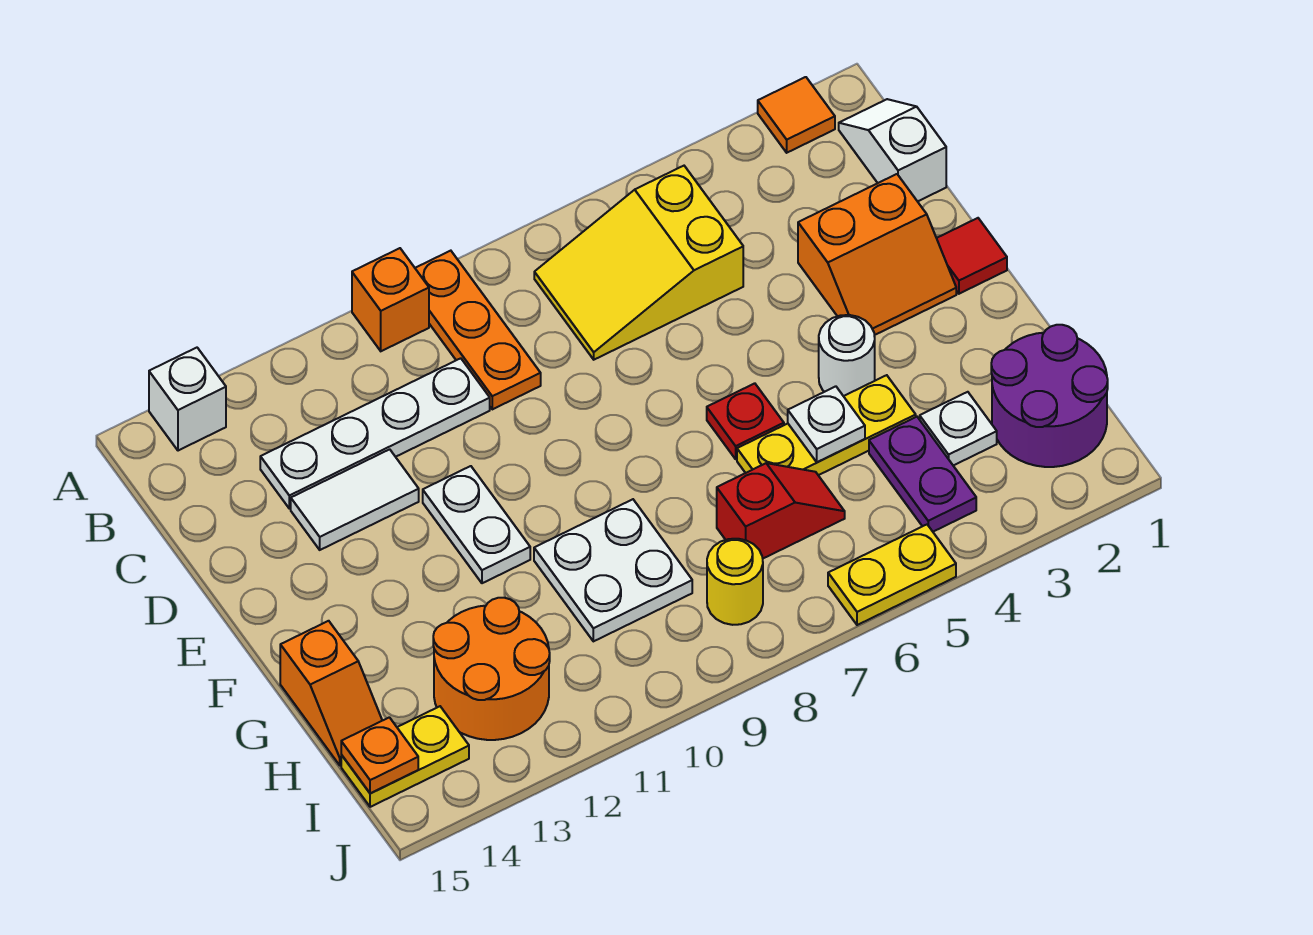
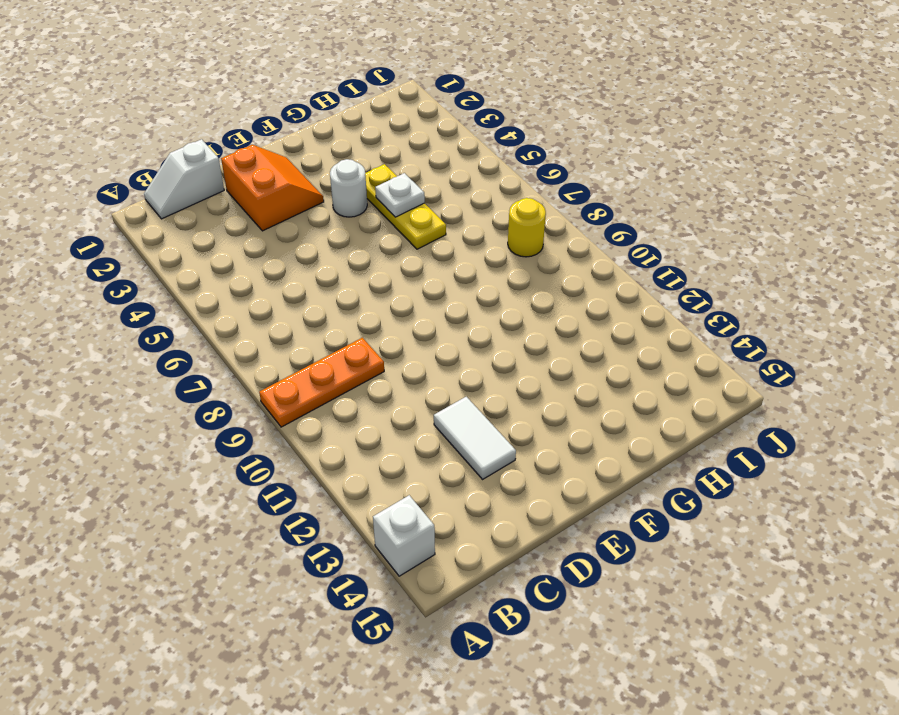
none -> orange tile A2 level 1
none -> orange brick A10 level 1
none -> yellow slope B5:C7 level 1 top 5

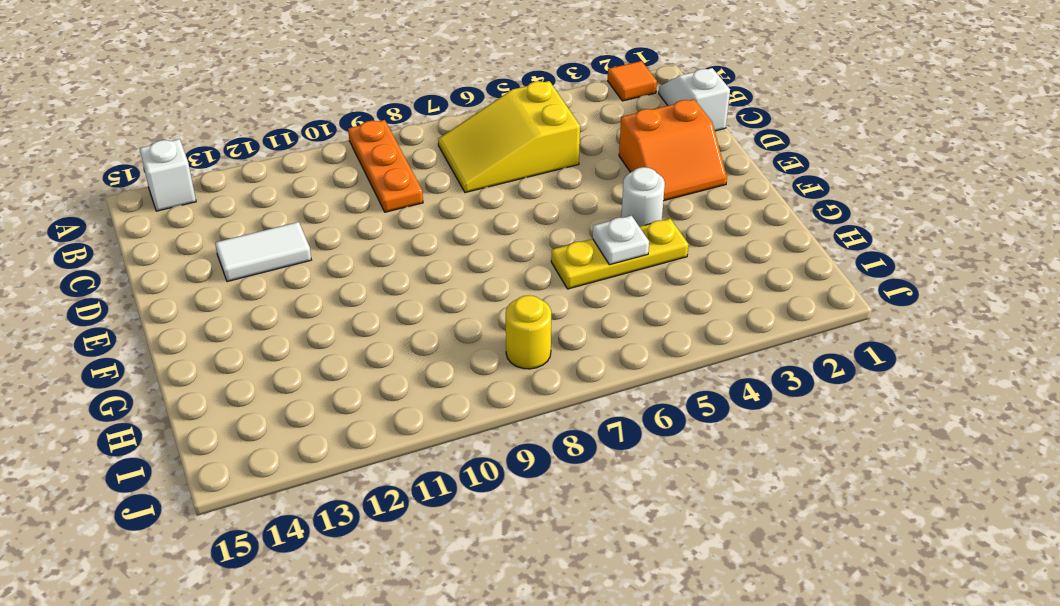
none -> orange brick A10 level 1
none -> white plate C10:C13 level 1
none -> red tile E1 level 1

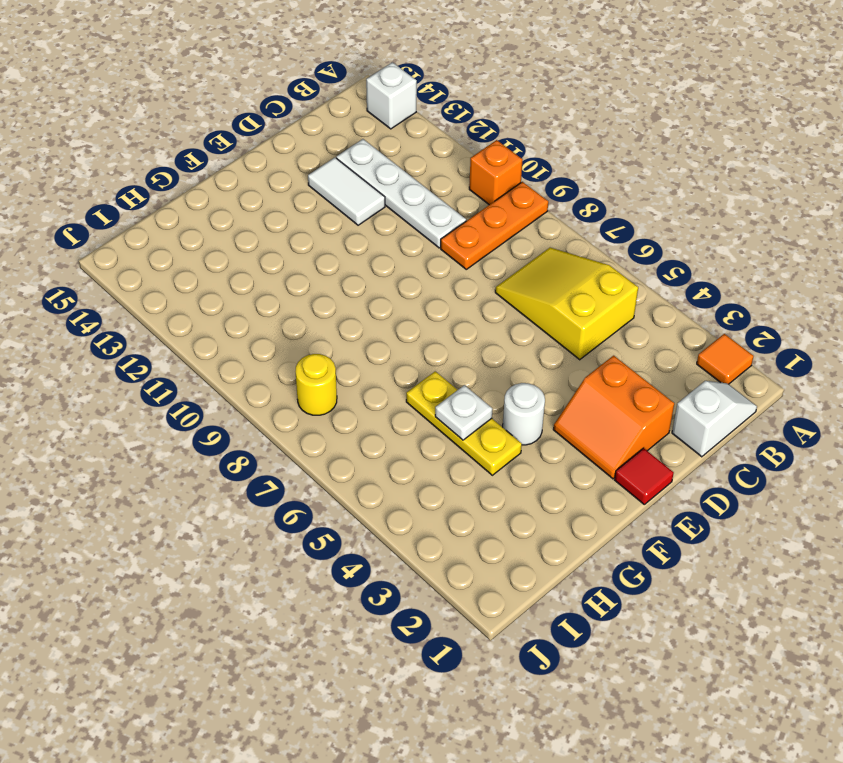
none -> white plate E11:F11 level 1
none -> red plate F6 level 1
none -> white plate G9:H10 level 1

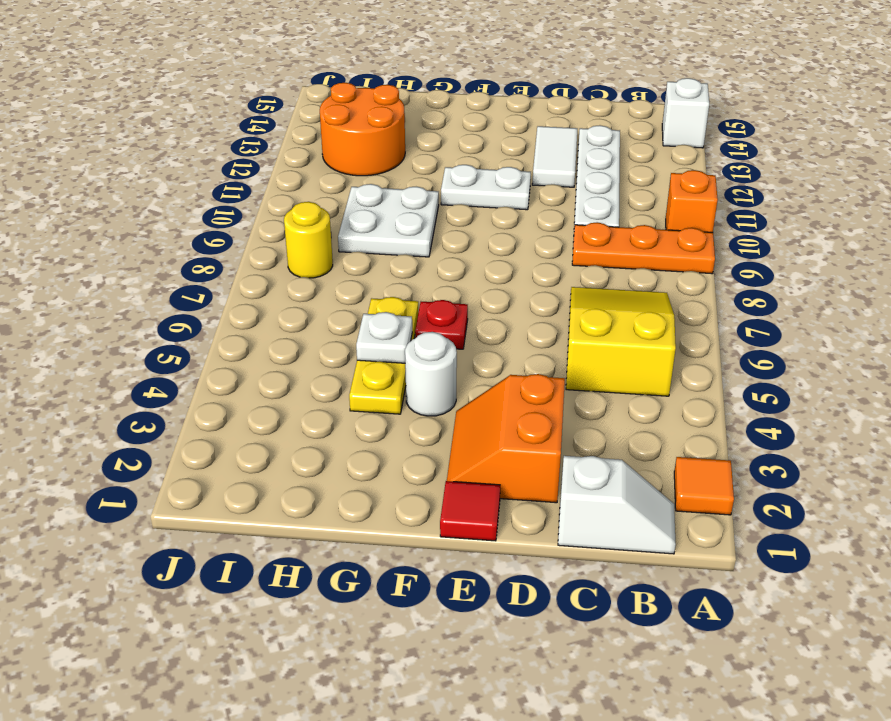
none -> orange slope G15:H15 level 1 top G
none -> purple round brick H1:I2 level 1
none -> white plate H3 level 1

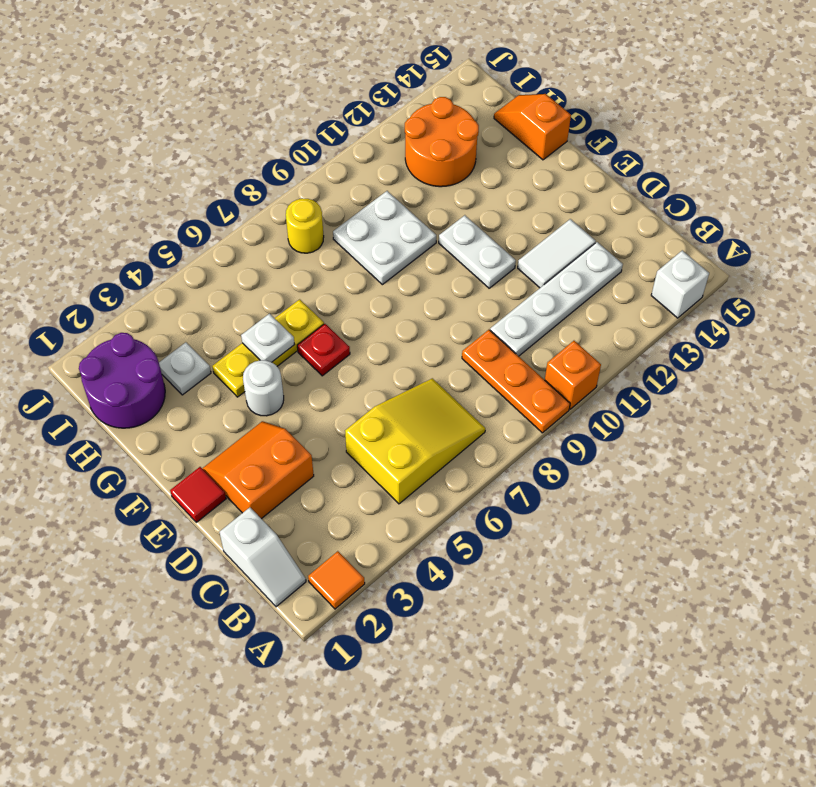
none -> purple plate H4:I4 level 1
none -> red slope H6:H7 level 1 top 7
none -> yellow plate I14:I15 level 1

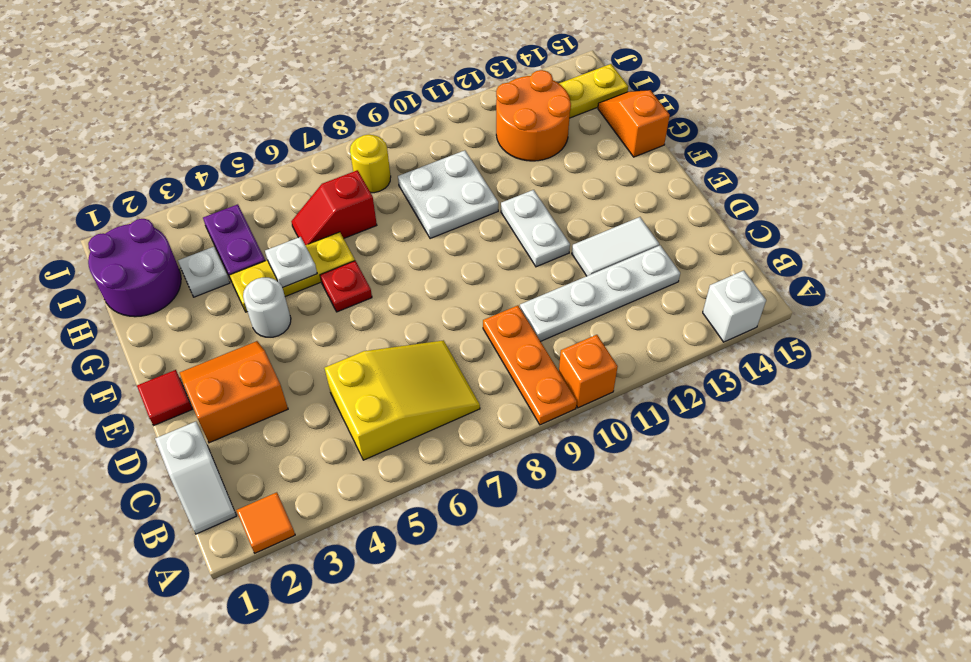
none -> yellow plate J5:J6 level 1
none -> orange plate I15 level 2

